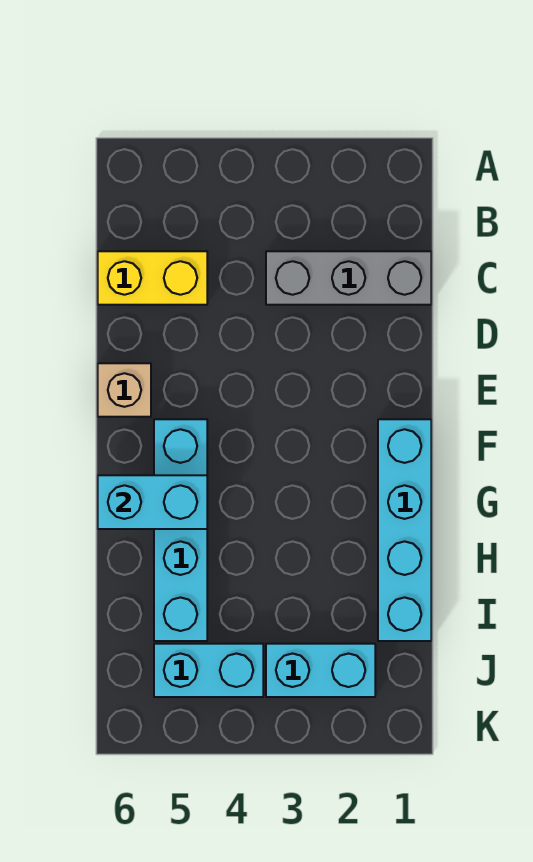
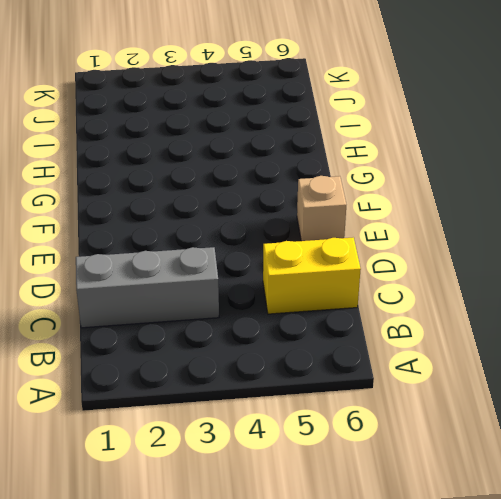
none -> cyan brick F1:I1 level 1
none -> cyan brick F5:I5 level 1

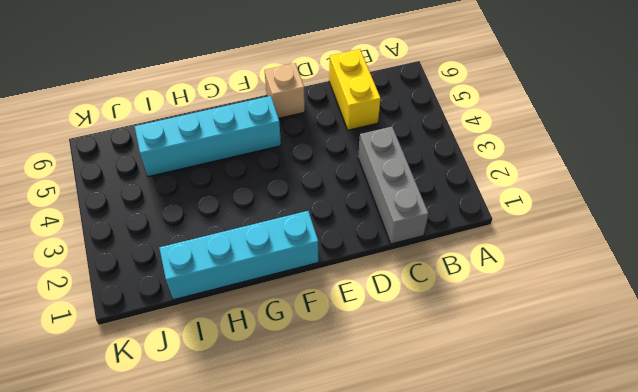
none -> cyan brick J2:J3 level 1
none -> cyan brick J4:J5 level 1

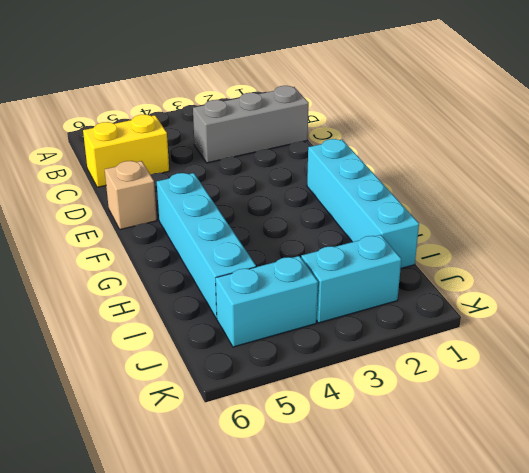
none -> cyan brick G5:G6 level 2

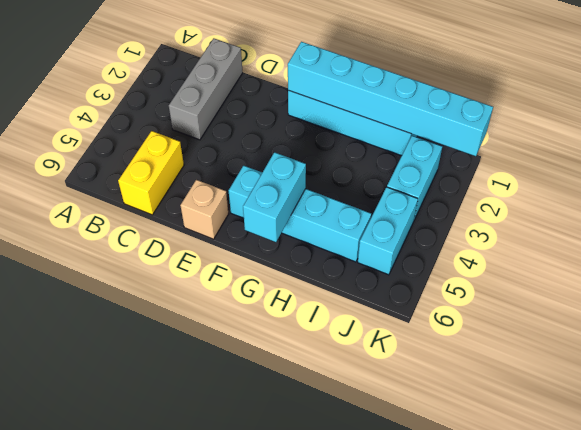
cyan brick F1:K1 level 2 -> none

